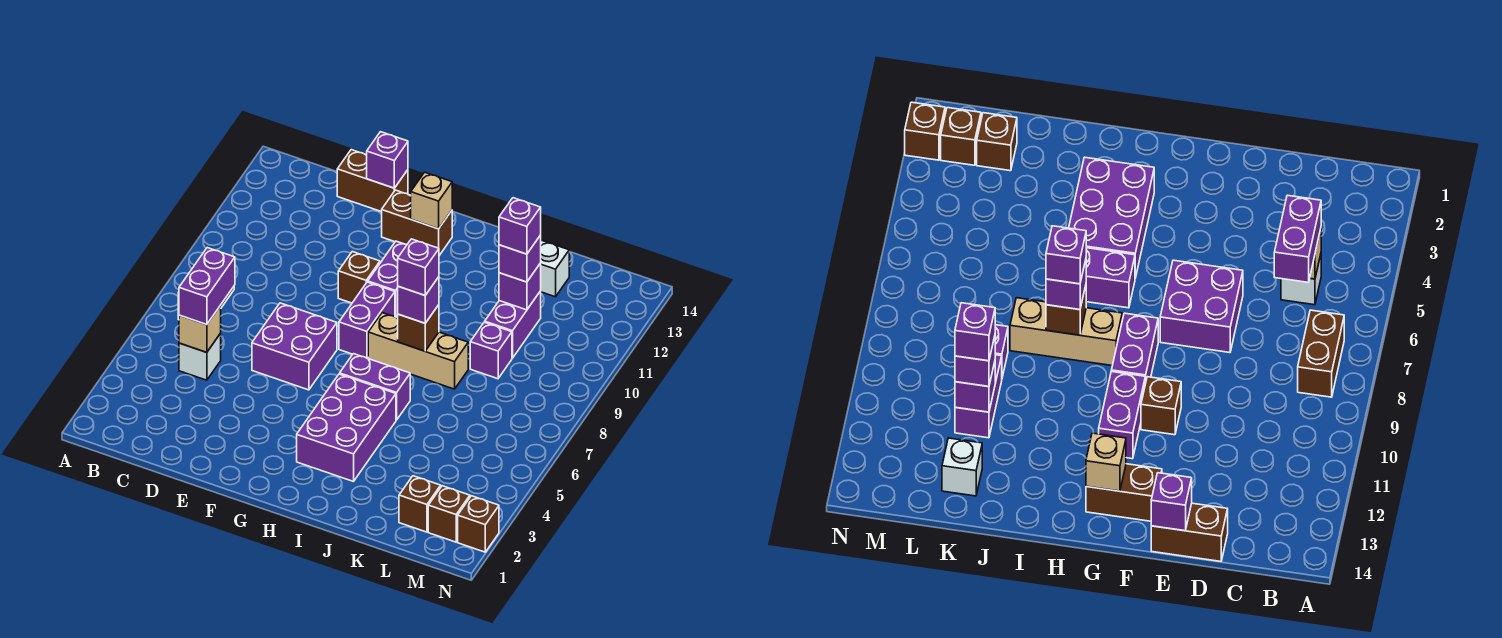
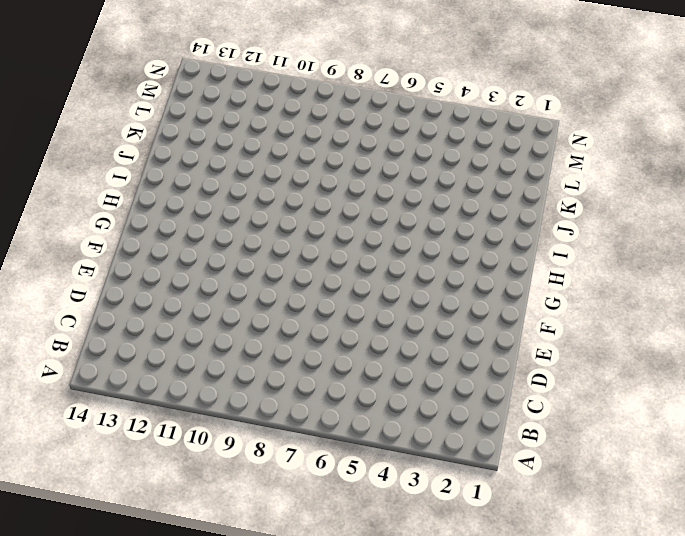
none -> brown brick B7:B8 level 1
none -> white brick C5 level 1
none -> brown brick D14:E14 level 1

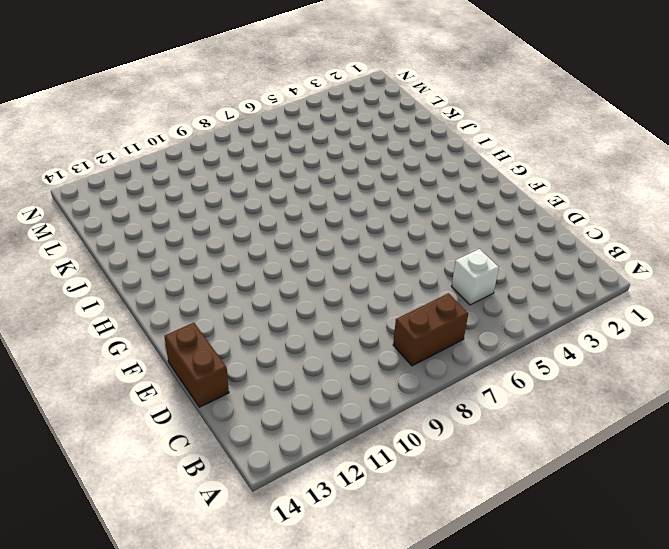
none -> purple brick E6:F7 level 1
none -> brown brick F10 level 1
none -> brown brick F13:G13 level 1

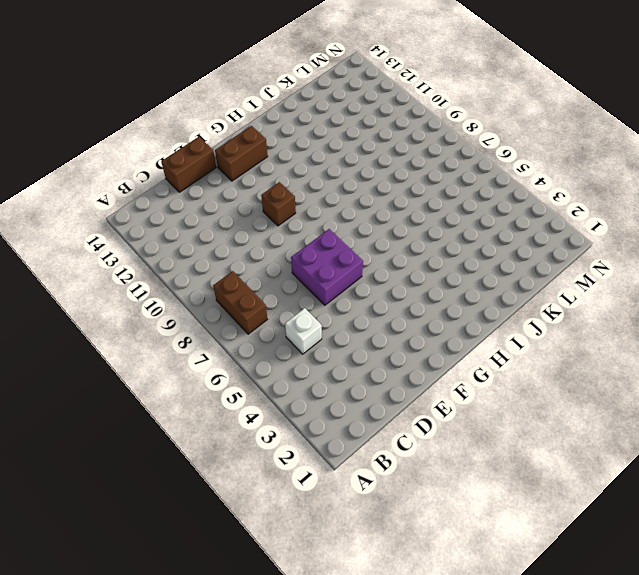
none -> purple brick G8:G9 level 1
none -> purple brick G10:G11 level 1
none -> purple brick H3:I5 level 1

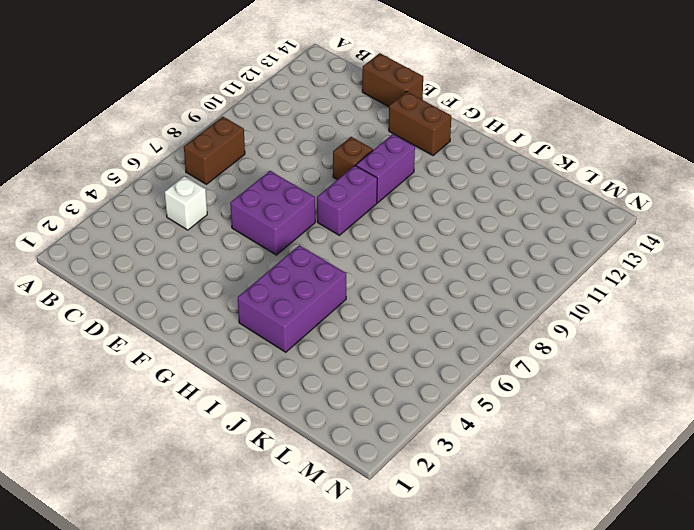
none -> purple brick H6:I6 level 1
none -> tan brick H8:J8 level 1
none -> purple brick K9 level 1

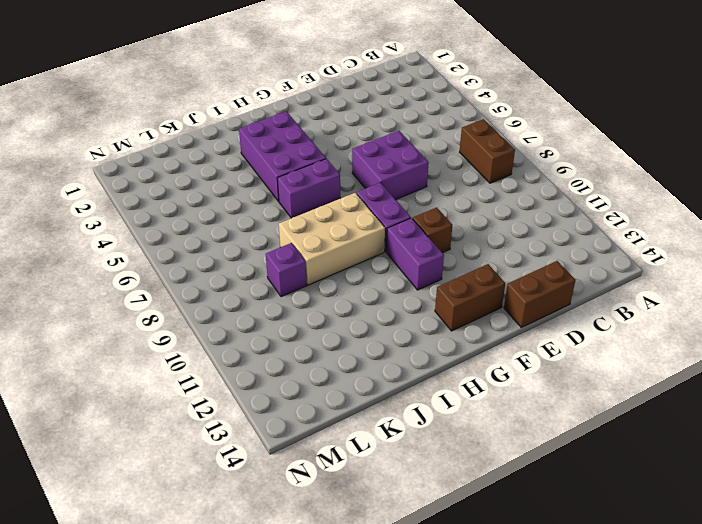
tan brick H8:J9 level 1 -> tan brick H8:J8 level 1
none -> white brick C5 level 1
none -> purple brick K10:K11 level 1
none -> white brick K13 level 1

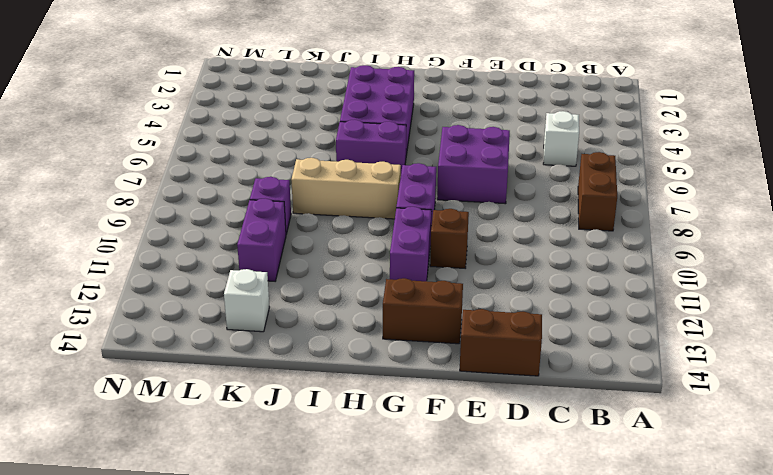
none -> brown brick L2 level 1
none -> brown brick M2 level 1
none -> brown brick N2 level 1

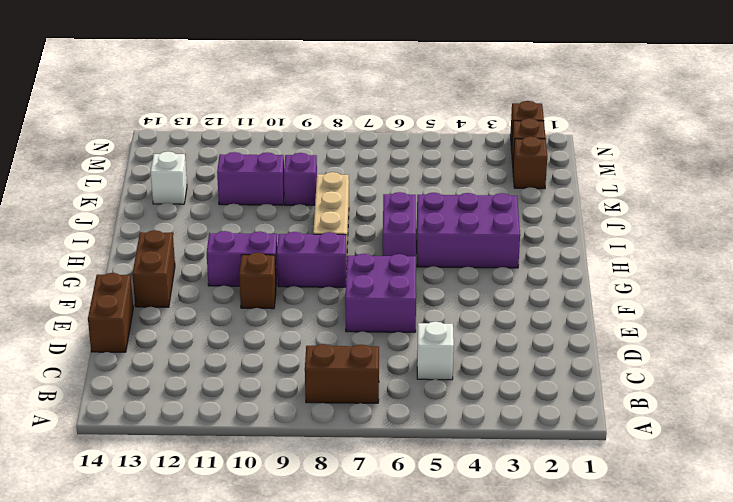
none -> tan brick C5 level 2
none -> purple brick E14 level 2
none -> tan brick G13 level 2

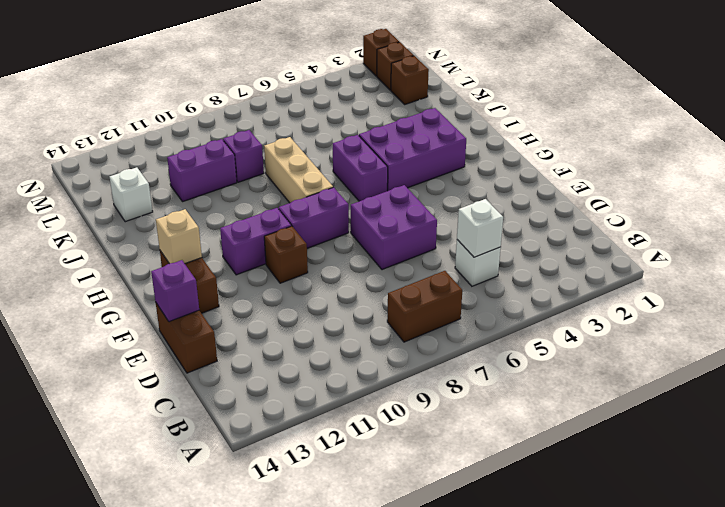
white brick C5 level 2 -> tan brick C5 level 2
none -> brown brick I8 level 2
none -> purple brick K11 level 2
none -> purple brick C5:C6 level 3

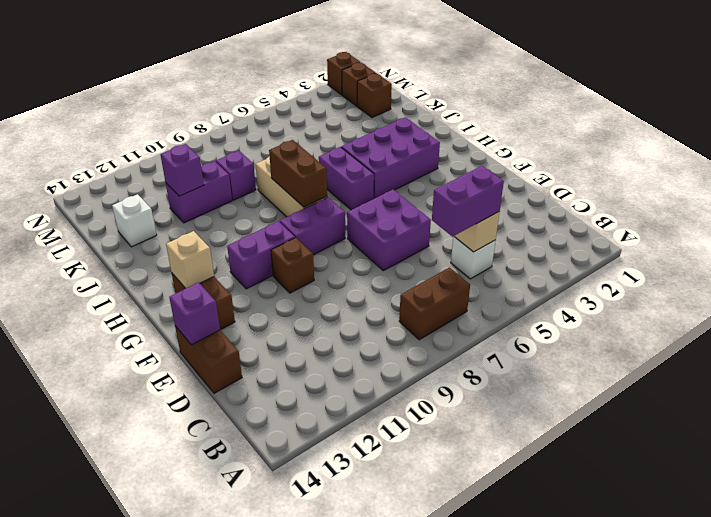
brown brick H8:I8 level 2 -> brown brick I8 level 2
none -> purple brick I8 level 3
none -> purple brick K11 level 3
none -> purple brick I8 level 4

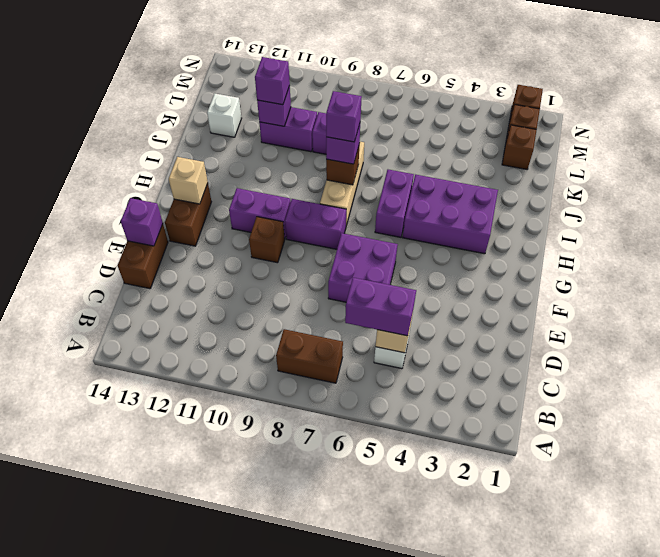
none -> purple brick K11 level 4

